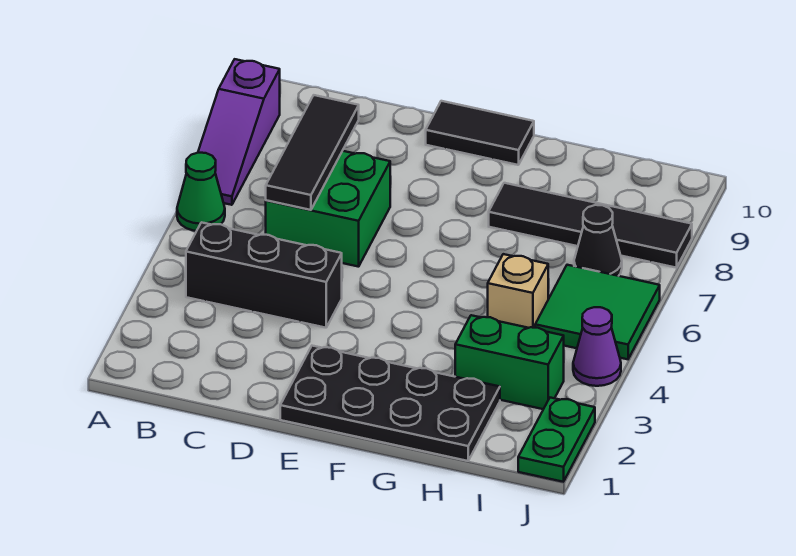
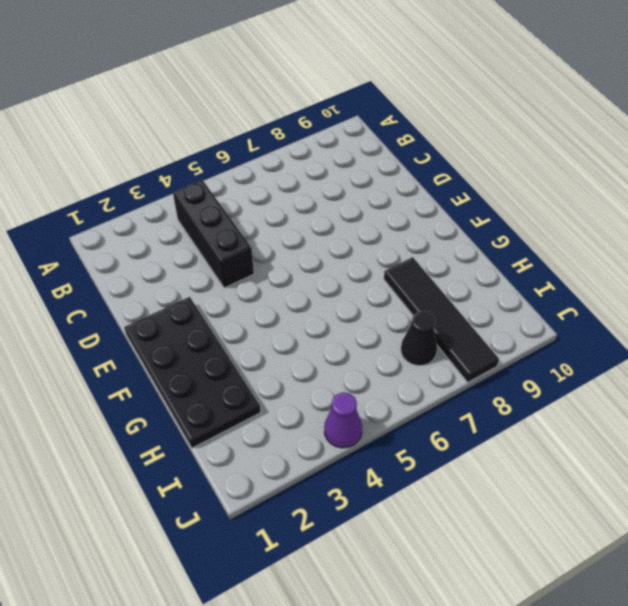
none -> green cone A6 level 1
none -> purple slope A7:A9 level 1 top 9
none -> green brick C6:D7 level 1

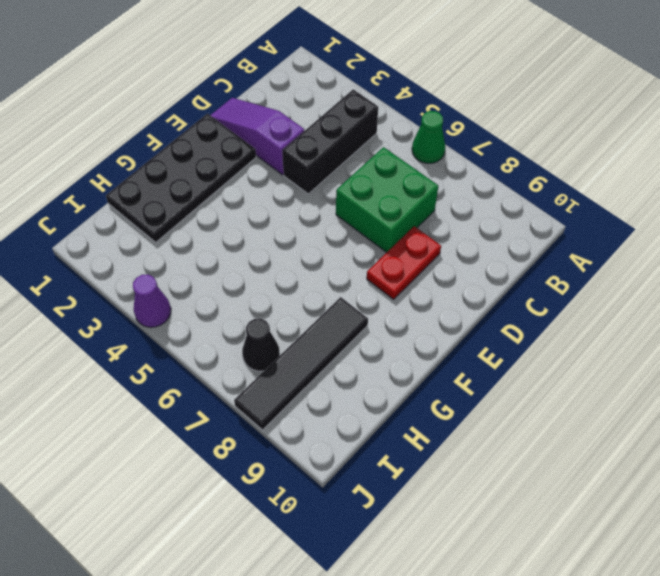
purple slope D1:D3 level 1 top 3 -> purple slope A7:A9 level 1 top 9
red plate D8:E8 level 1 -> none
none -> black tile E10:F10 level 1
none -> green brick H3:I3 level 1
none -> tan brick H5 level 1

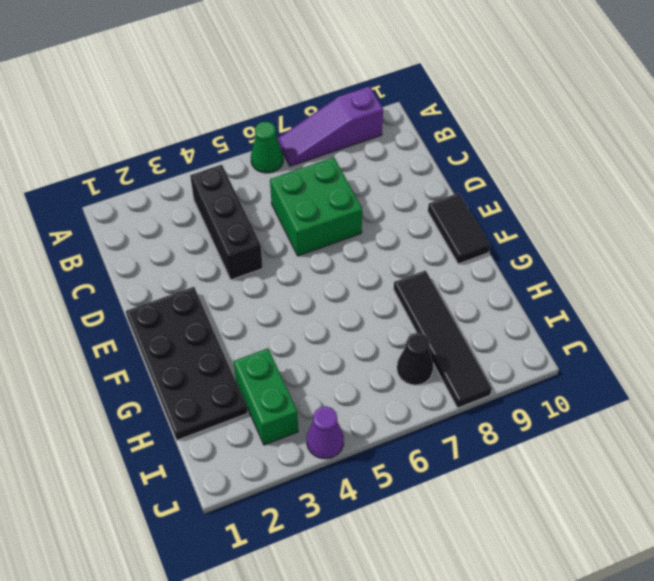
none -> tan brick H5 level 1
none -> green tile I5:J6 level 1
none -> green plate J1:J2 level 1

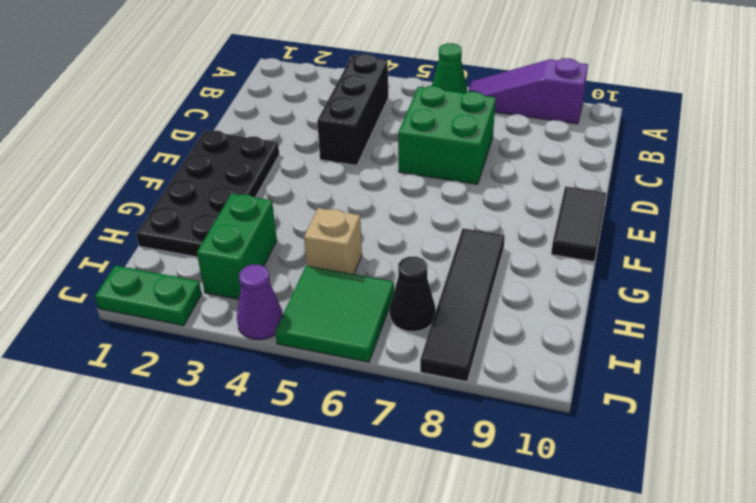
none -> black tile C6:C8 level 2

